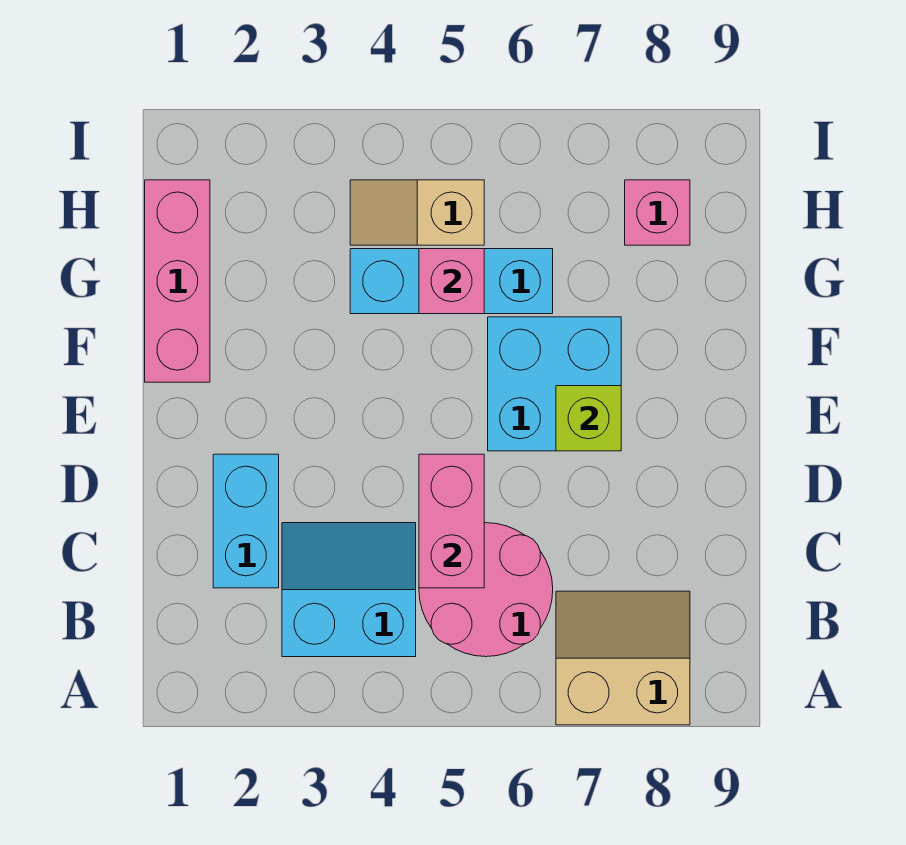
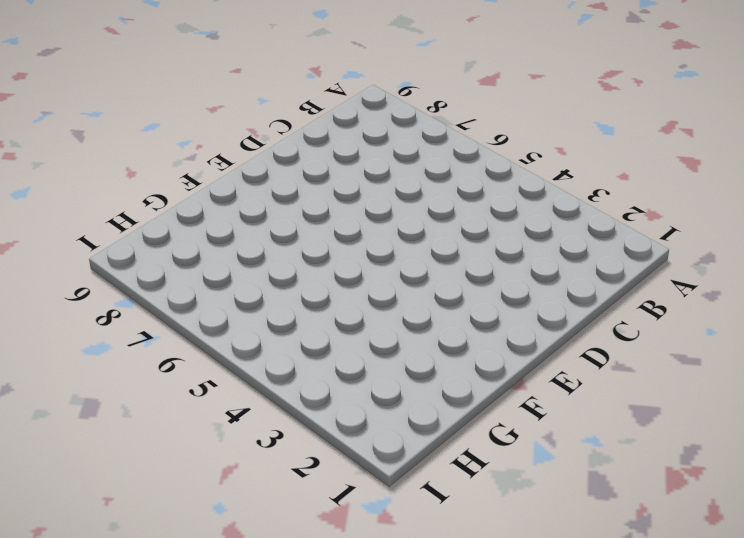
none -> tan slope A7:B8 level 1 top A
none -> cyan slope B3:C4 level 1 top B
none -> pink round brick B5:C6 level 1

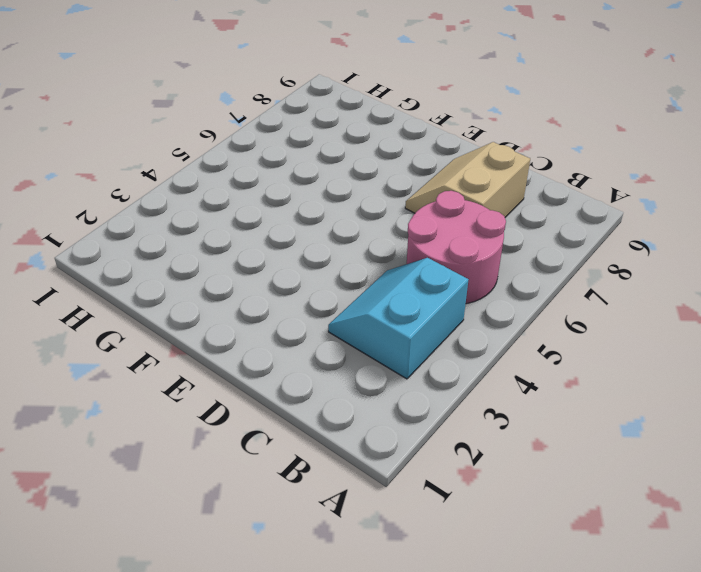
tan slope C7:D8 level 1 top C -> tan slope A7:B8 level 1 top A
none -> cyan brick C2:D2 level 1
none -> cyan brick E6:F7 level 1
none -> pink brick F1:H1 level 1

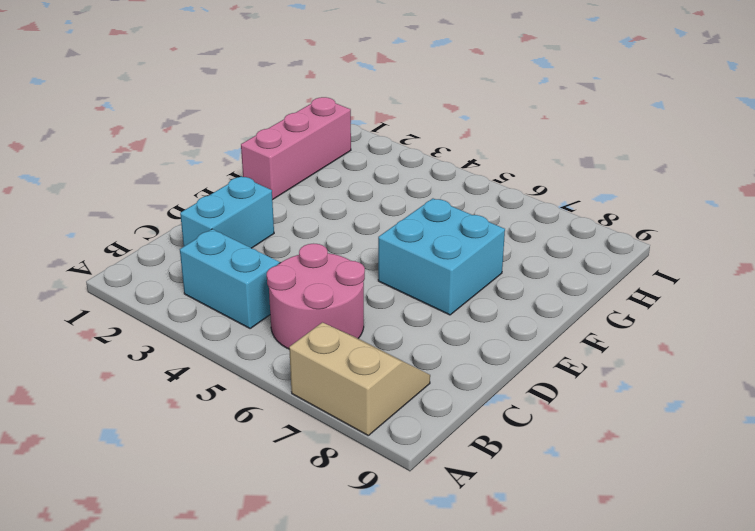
none -> cyan brick G4:G6 level 1
none -> tan slope H4:H5 level 1 top 5
none -> pink brick H8 level 1

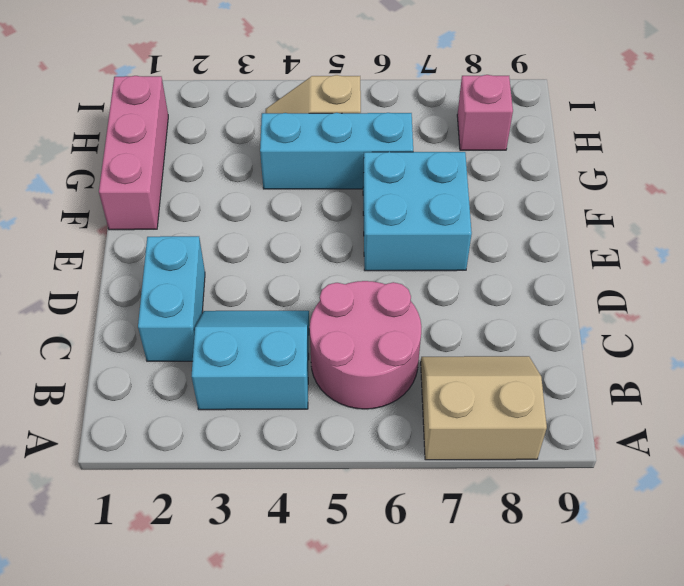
none -> pink brick C5:D5 level 2
none -> lime brick E7 level 2
none -> pink brick G5 level 2

